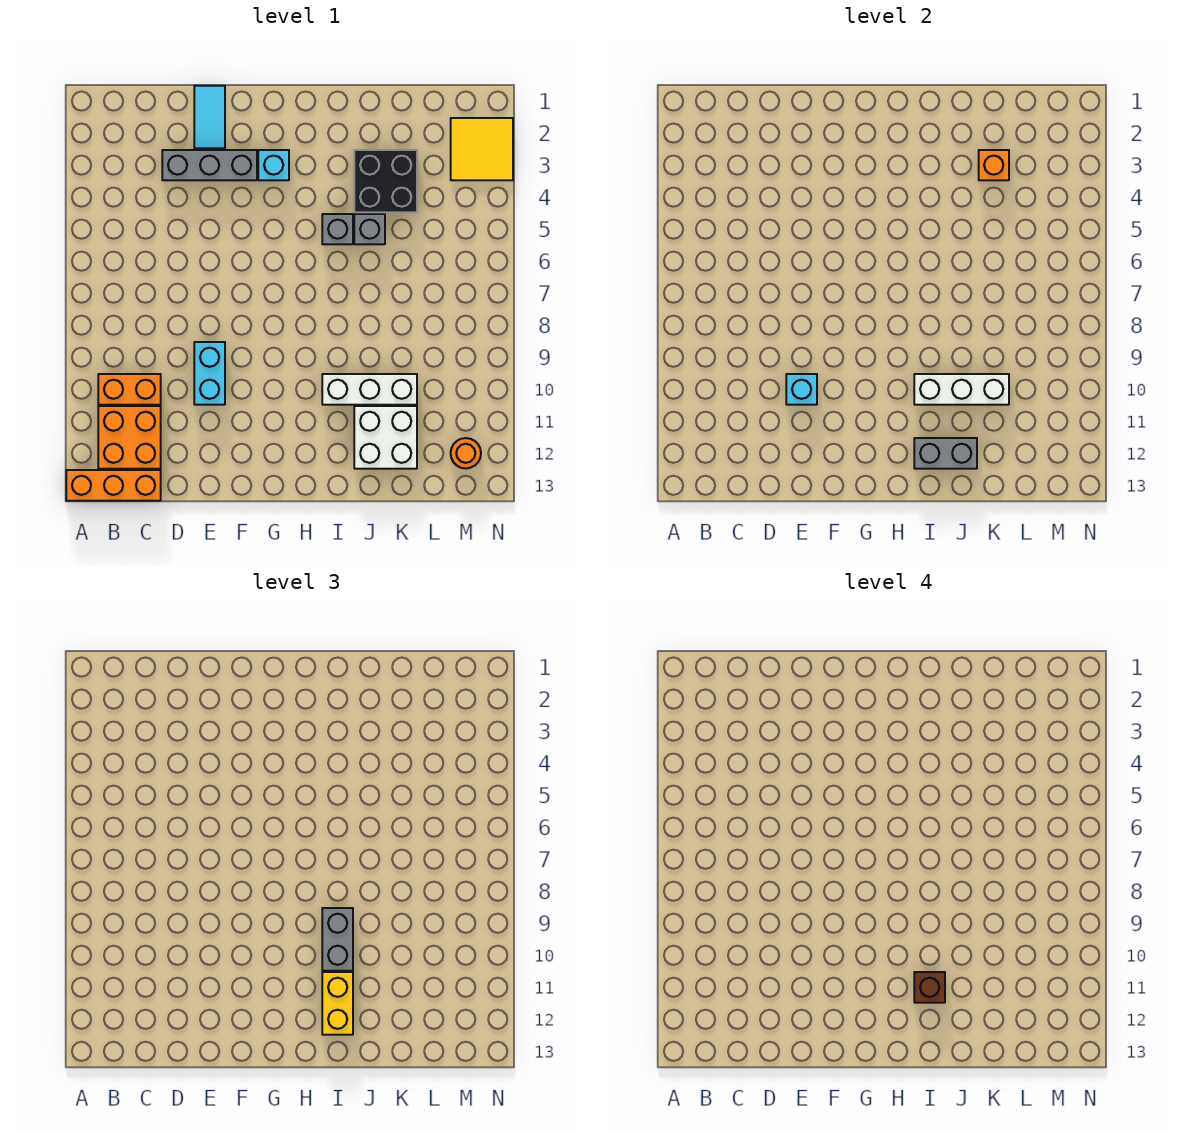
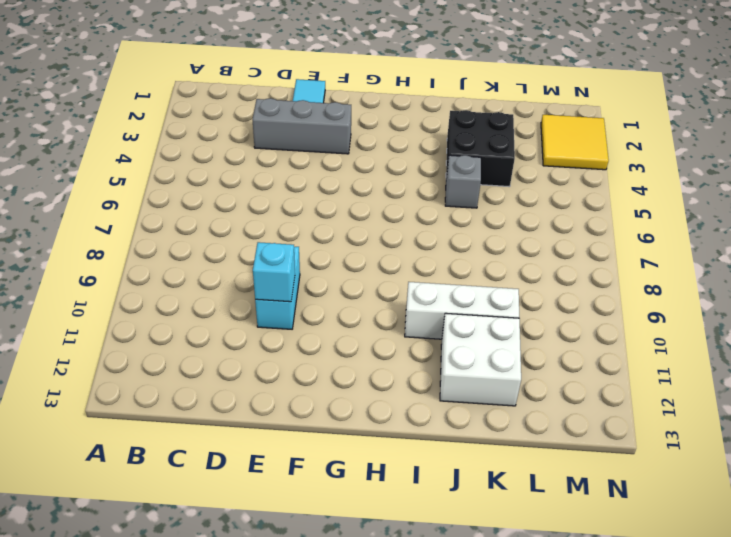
none -> orange brick A13:C13 level 1
none -> orange brick B10:C10 level 1
none -> orange brick B11:C12 level 1

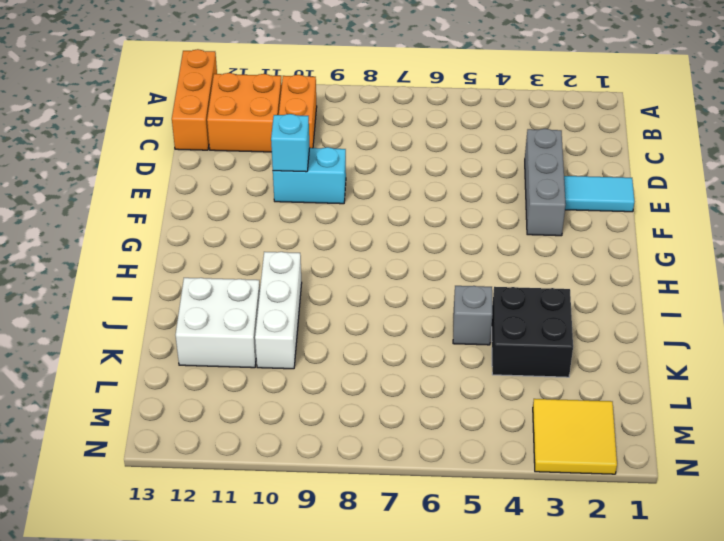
none -> cyan brick G3 level 1
none -> grey brick I5 level 1
none -> orange round brick M12 level 1

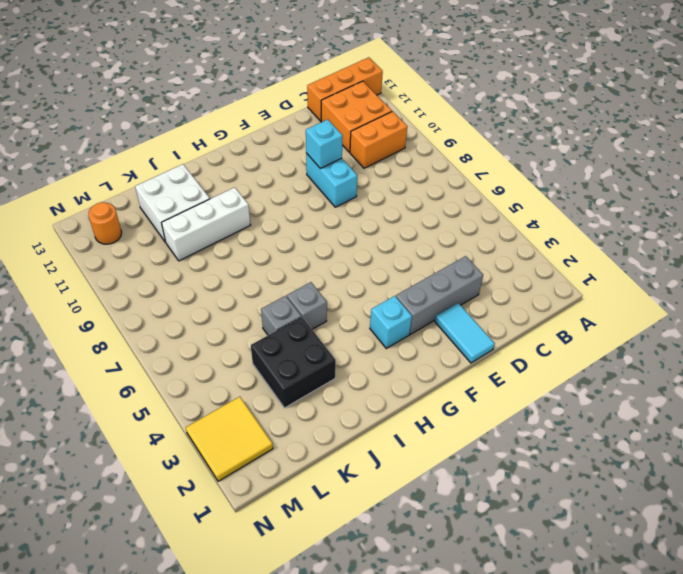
none -> white brick I10:K10 level 2
none -> grey brick I12:J12 level 2
none -> orange brick K3 level 2

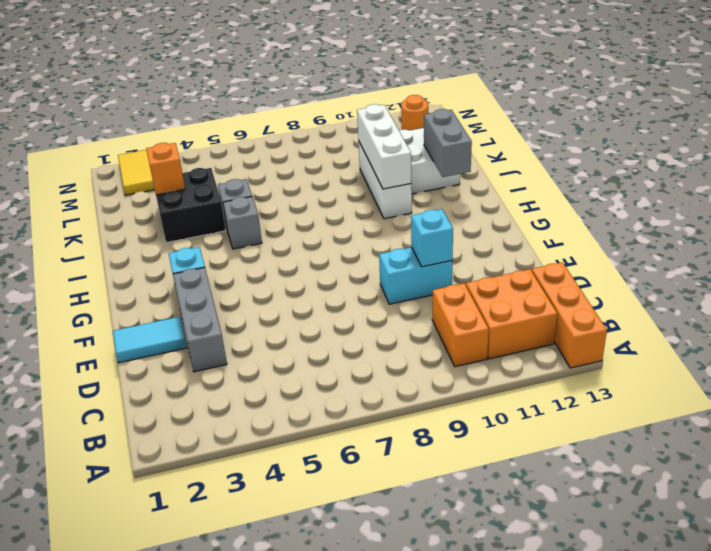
none -> grey brick I9:I10 level 3
none -> yellow brick I11:I12 level 3
none -> brown brick I11 level 4

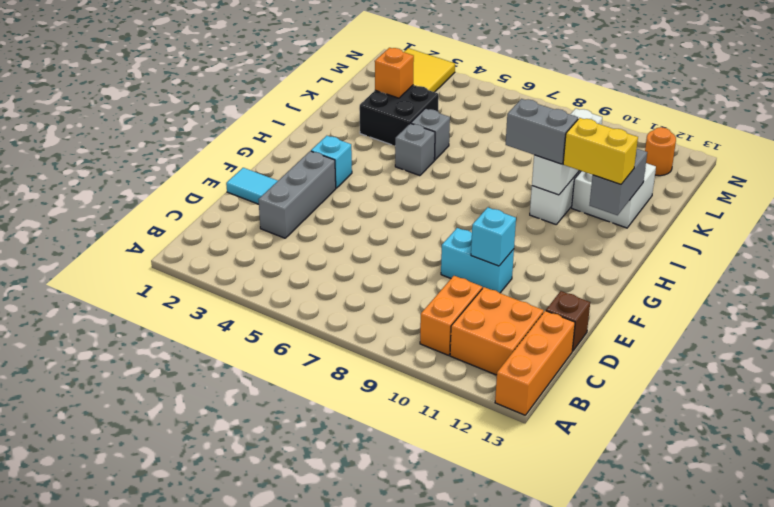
brown brick D13 level 1 -> brown brick I11 level 4

